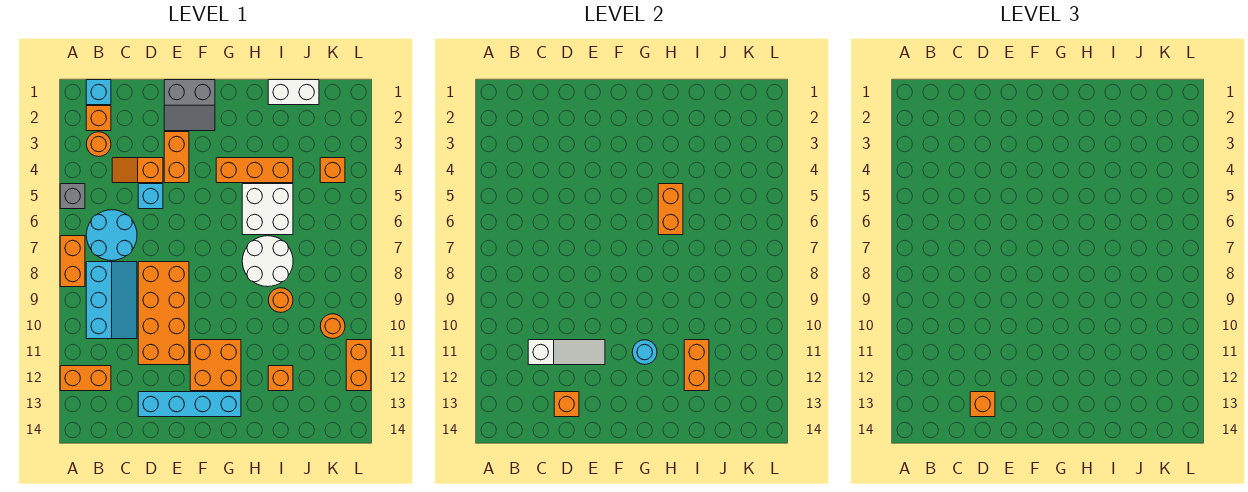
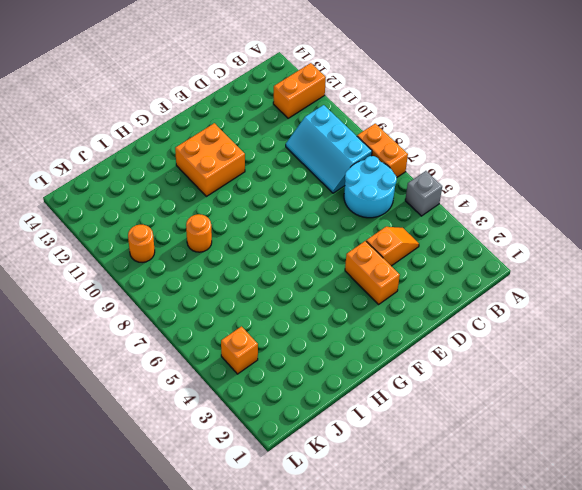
none -> cyan brick B1 level 1
none -> orange brick B2 level 1
none -> orange round brick B3 level 1
none -> cyan brick D5 level 1

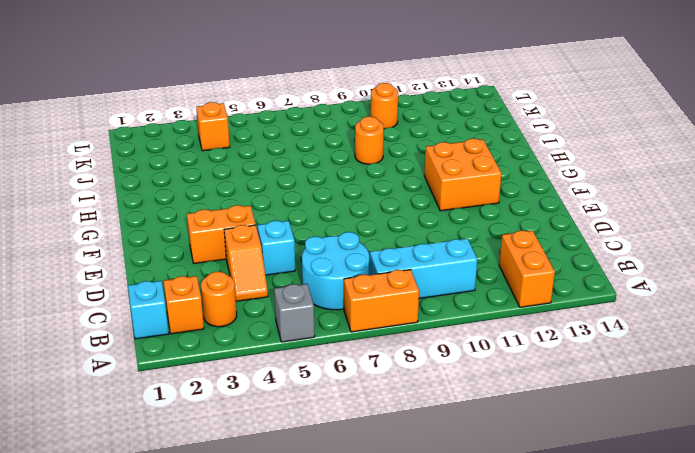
none -> orange brick D8:E11 level 1
none -> cyan brick D13:G13 level 1
none -> grey slope E1:F2 level 1 top 1
none -> orange brick G4:I4 level 1

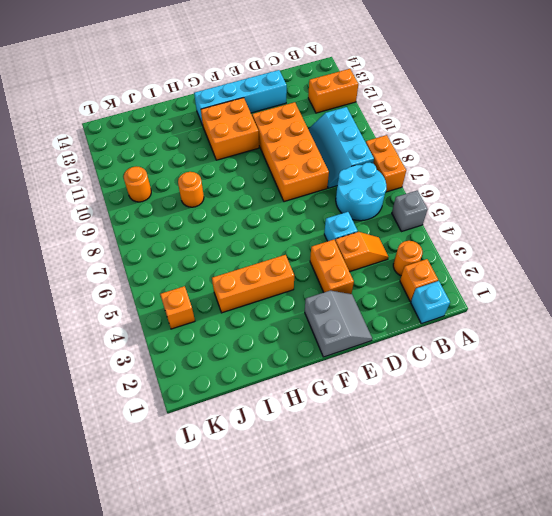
grey slope E1:F2 level 1 top F -> grey slope E1:F2 level 1 top 1
none -> white brick H5:I6 level 1
none -> white round brick H7:I8 level 1
none -> white brick I1:J1 level 1
none -> orange brick I12 level 1

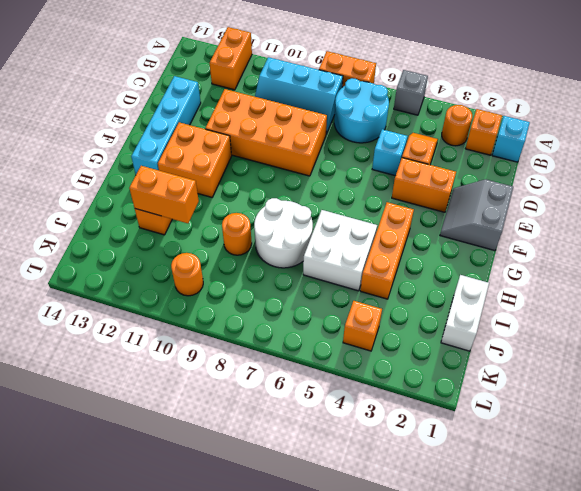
none -> orange brick L11:L12 level 1
none -> white slope C11:E11 level 2 top C
none -> orange brick D13 level 2
none -> cyan round brick G11 level 2

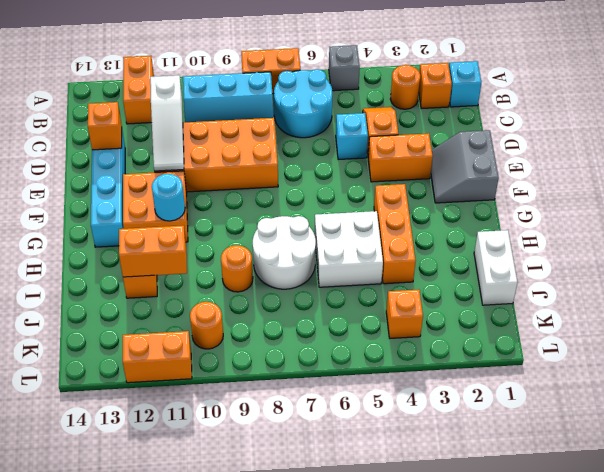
none -> orange brick H5:H6 level 2
none -> orange brick D13 level 3

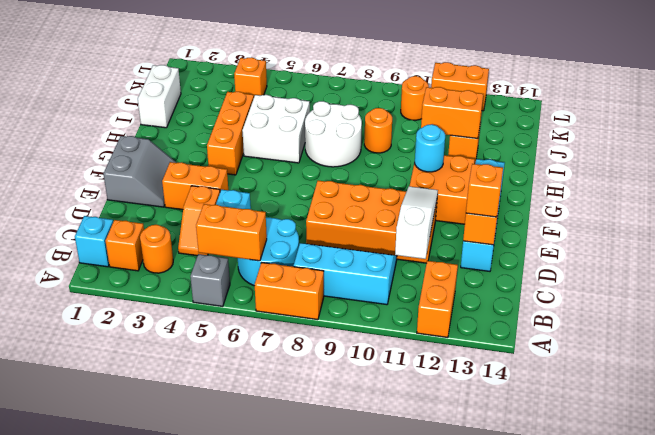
orange brick B5:B6 level 2 -> orange brick H5:H6 level 2

